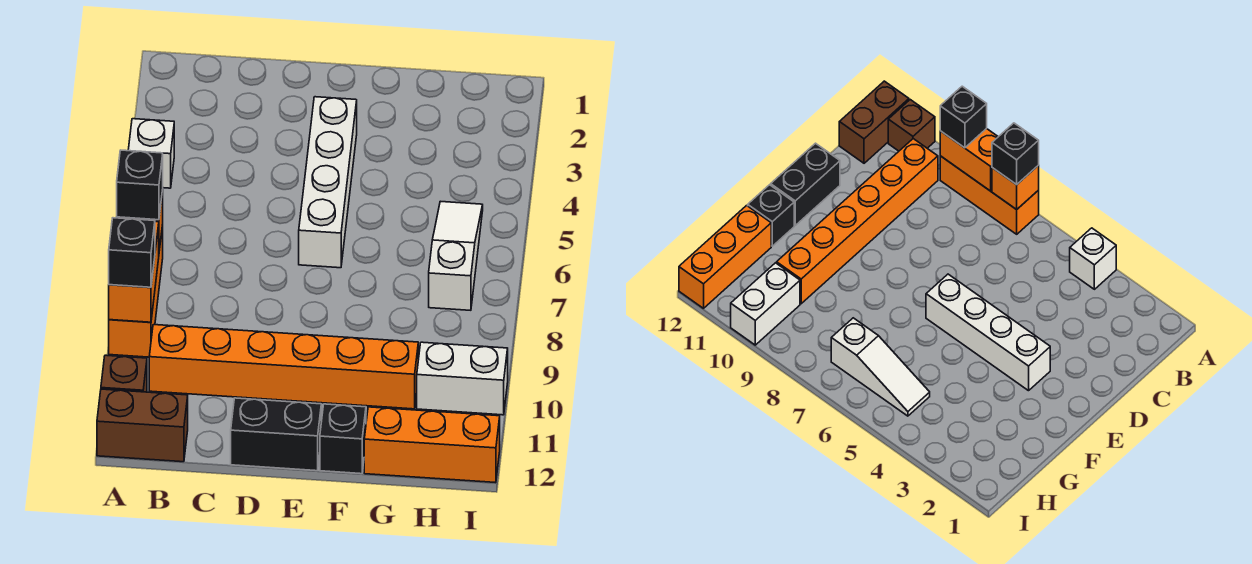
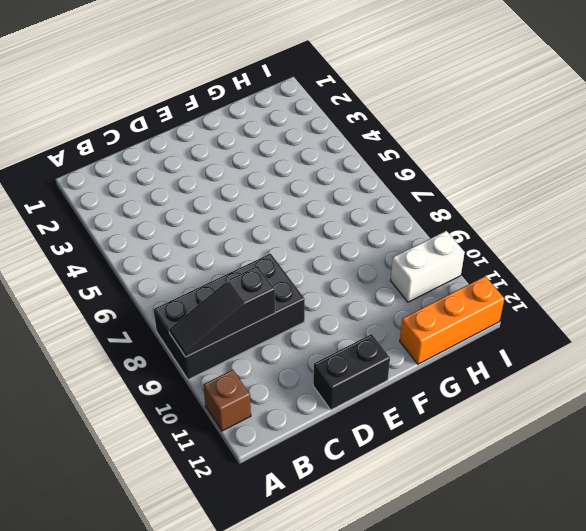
black brick A8:D9 level 1 -> orange brick A7:A9 level 1
black slope A9:C9 level 2 top C -> orange brick A8:A9 level 2
none -> white brick A4 level 1
none -> brown brick A12:B12 level 1
none -> orange brick B10:G10 level 1

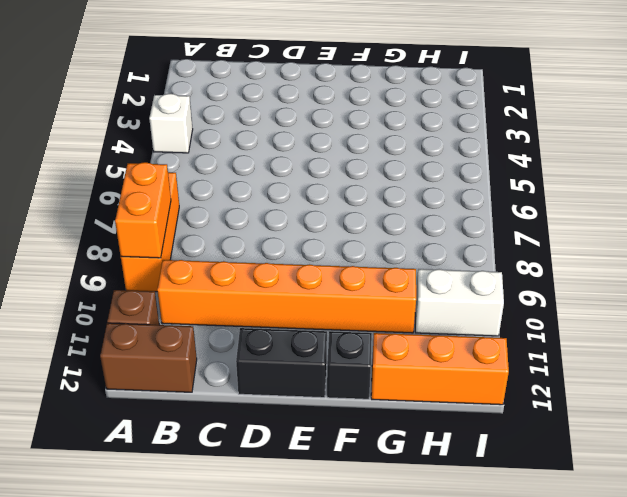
none -> white brick E3:E6 level 1
none -> white slope H5:H7 level 1 top 7
none -> orange brick A7 level 2

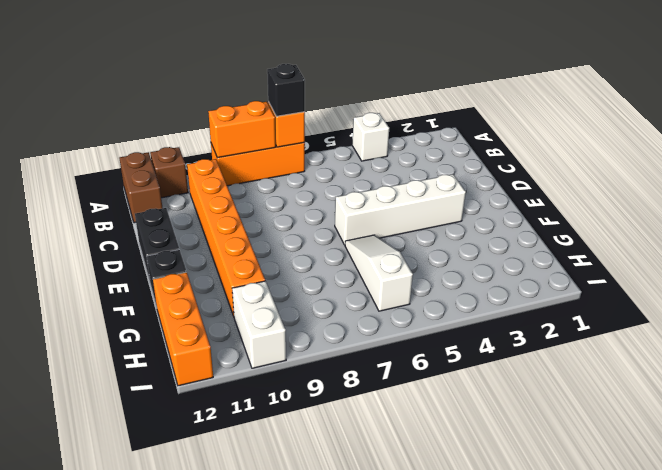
white slope F6:H6 level 1 top H -> white slope H5:H7 level 1 top 7
none -> black brick A9 level 3

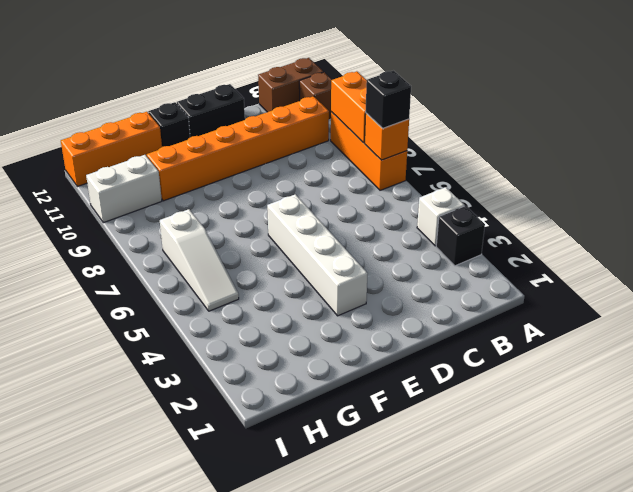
black brick A3 level 1 -> black brick A9 level 3

